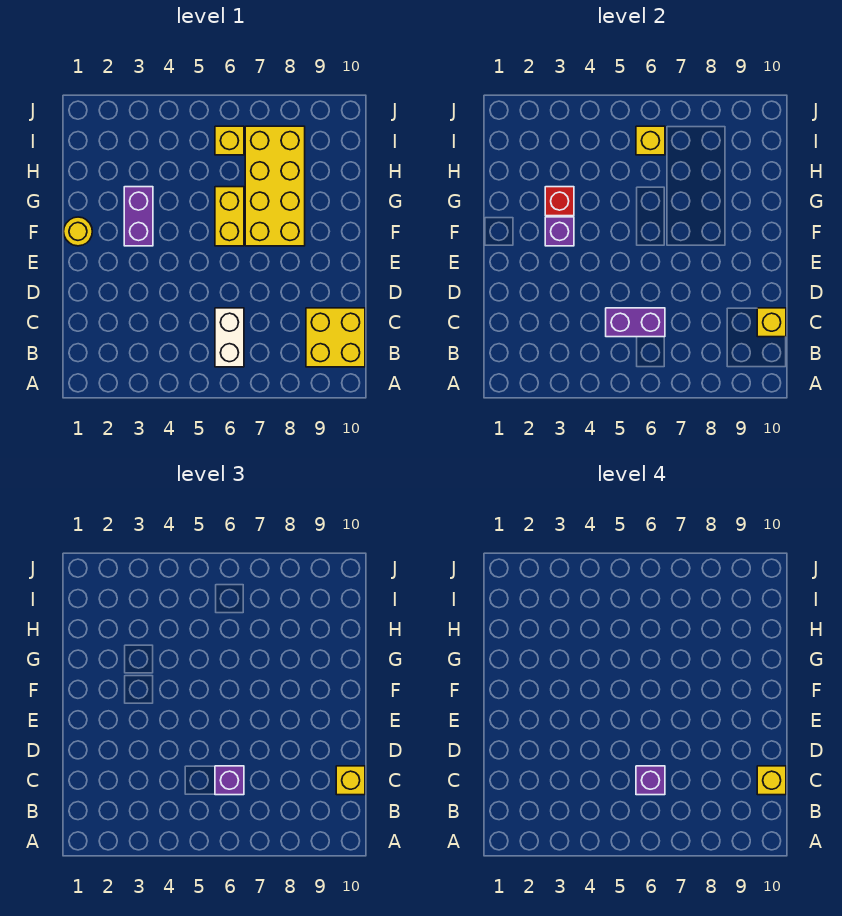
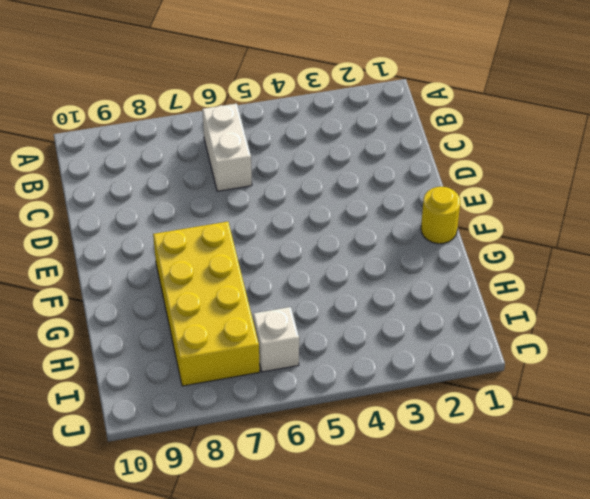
white brick I6 level 1 -> yellow brick I6 level 1
none -> yellow brick B9:C10 level 1
none -> purple brick F3:G3 level 1
none -> yellow brick F6:G6 level 1

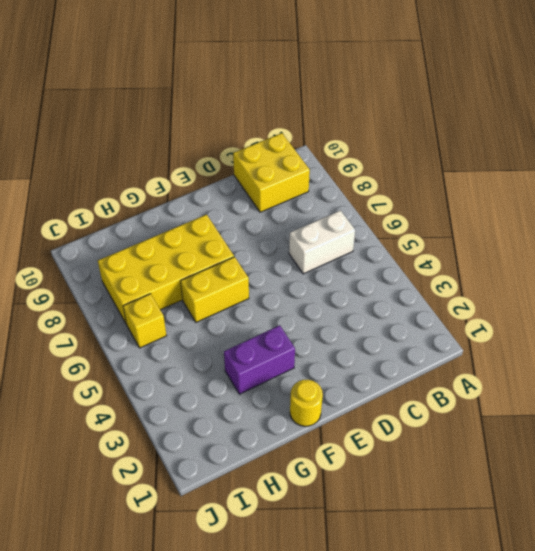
none -> purple brick C5:C6 level 2
none -> yellow brick C10 level 2
none -> purple brick F3 level 2

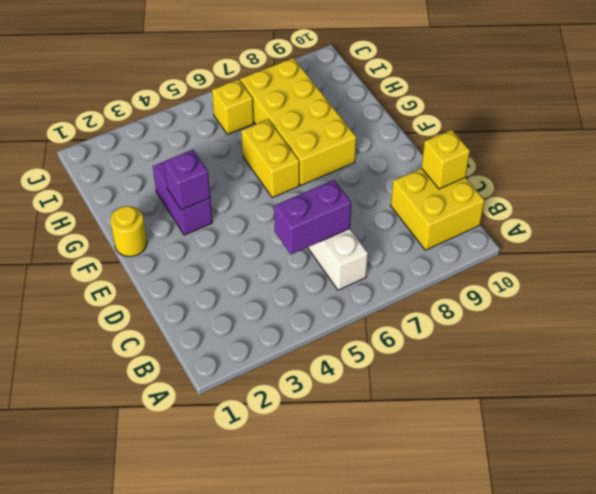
none -> red brick G3 level 2
none -> yellow brick I6 level 2
none -> purple brick C6 level 3

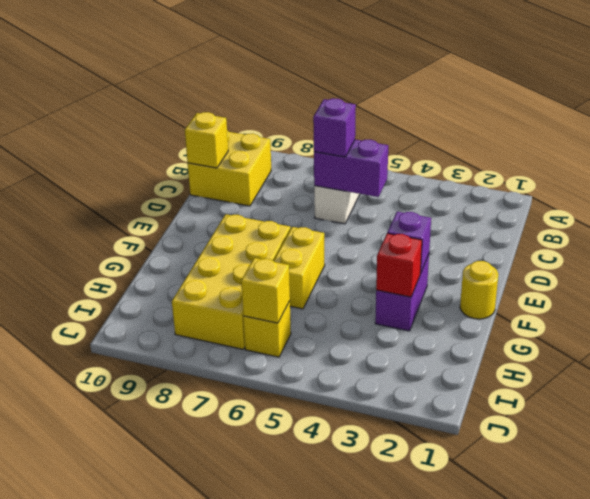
none -> yellow brick C10 level 3
none -> purple brick C6 level 4
none -> yellow brick C10 level 4

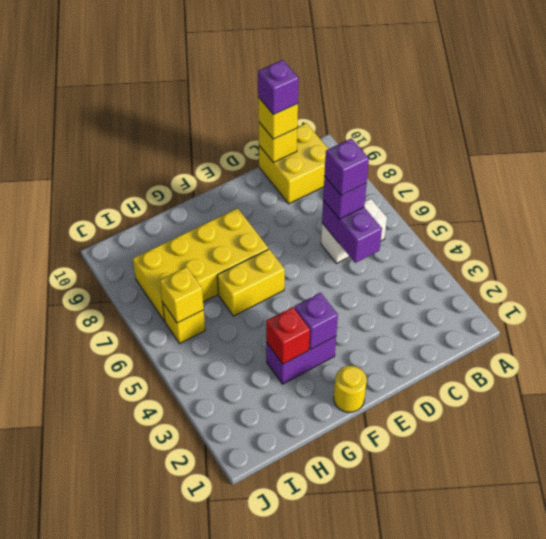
purple brick C10 level 4 -> yellow brick C10 level 4

